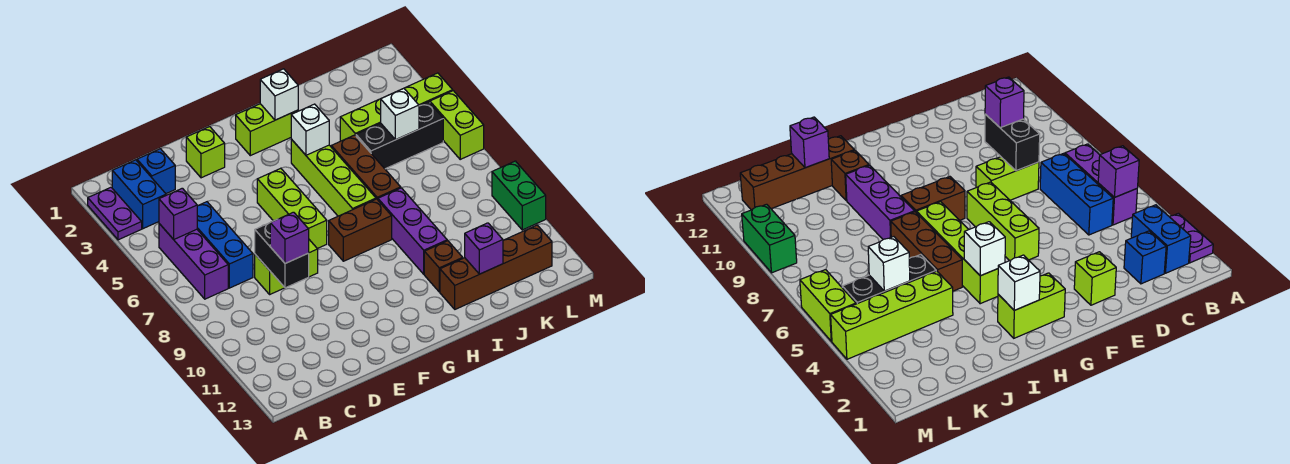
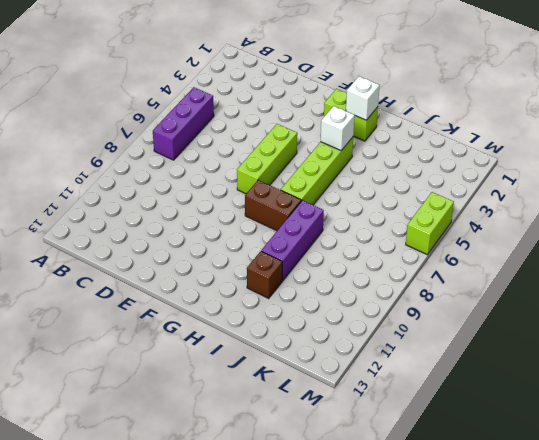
none -> purple plate A2:A3 level 1
none -> blue brick B2:B3 level 1
none -> blue brick C2 level 1

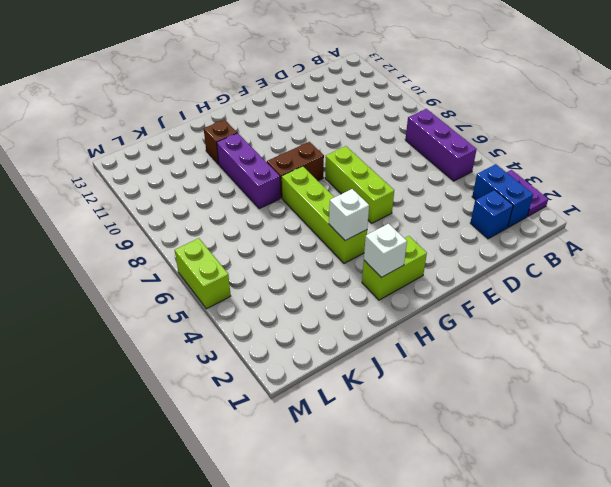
none -> blue brick C5:C7 level 1
none -> lime brick D8:E8 level 1
none -> lime brick E2 level 1

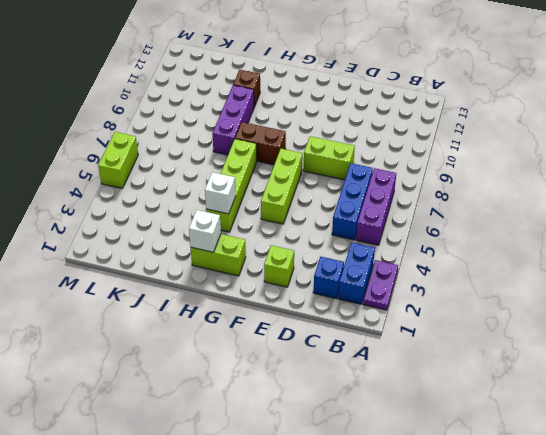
none -> brown brick I5:I7 level 1
none -> brown brick I12:L12 level 1
none -> lime brick J4:M4 level 1

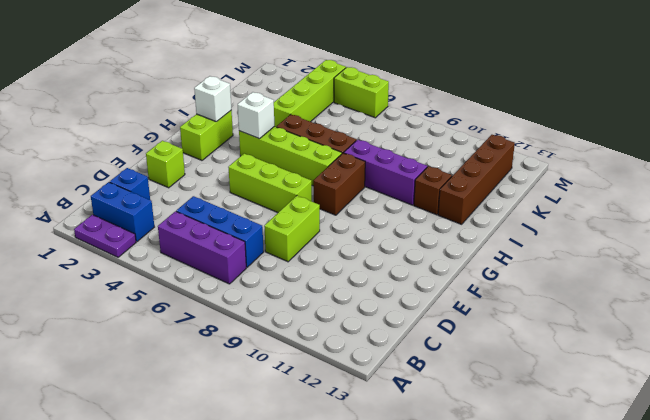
none -> black brick J5:L5 level 1
none -> green brick M9:M10 level 1
none -> purple brick B5 level 2

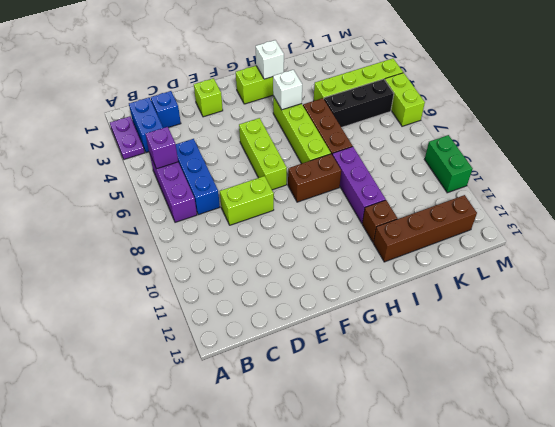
none -> black brick D8:D9 level 2
none -> purple brick J12 level 2
none -> white brick K5 level 2

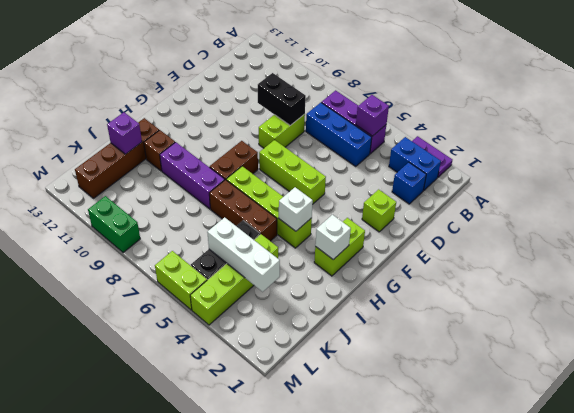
white brick K3:K5 level 2 -> white brick K5 level 2
none -> purple brick D9 level 3

